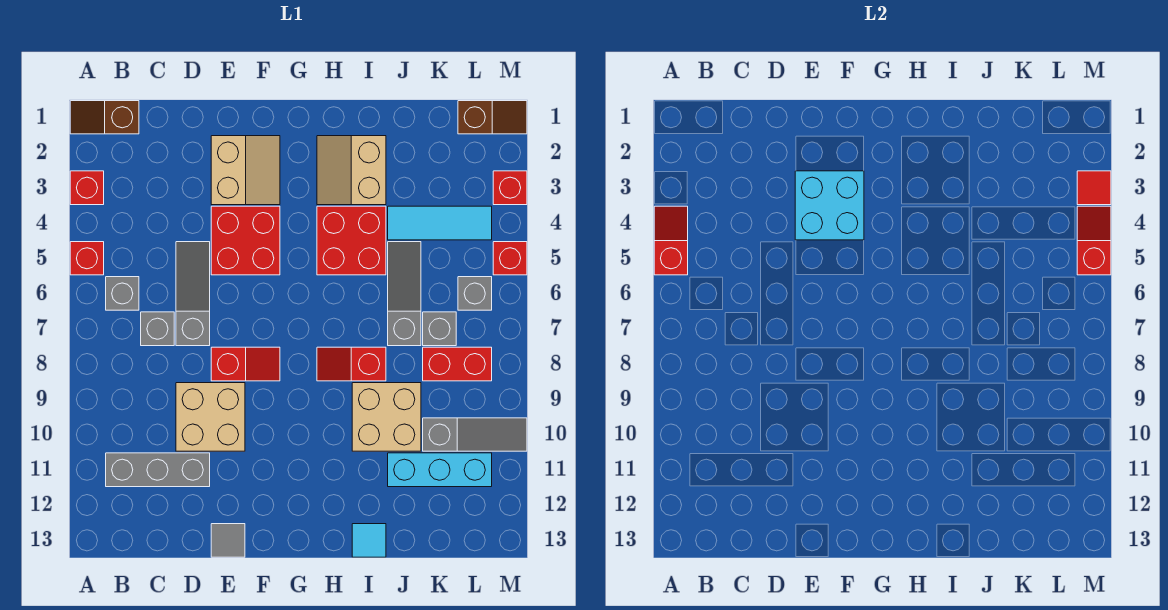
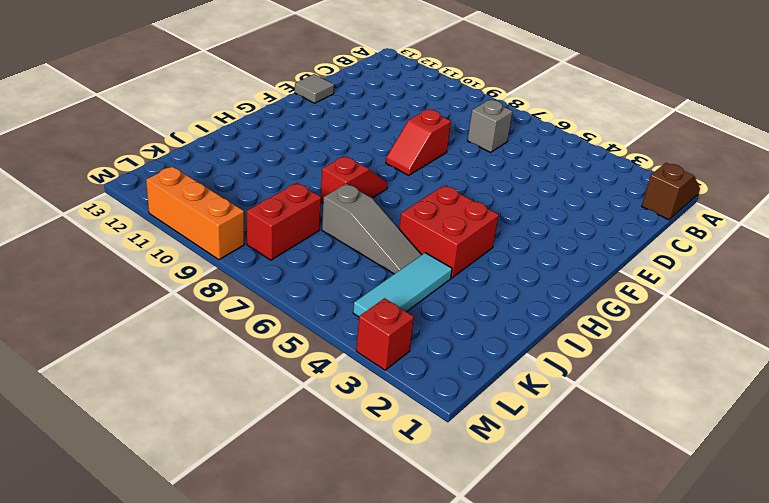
orange brick M9:M11 level 1 -> grey slope K10:M10 level 1 top K
none -> red brick A3 level 1
none -> red brick A5 level 1
none -> grey brick B6 level 1
none -> grey brick B11:D11 level 1

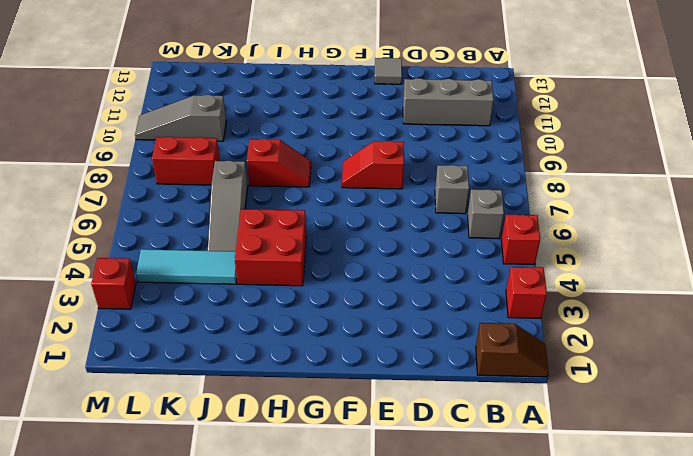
none -> grey slope D5:D7 level 1 top 7
none -> tan brick D9:E10 level 1
none -> tan slope E2:F3 level 1 top E
none -> red brick E4:F5 level 1

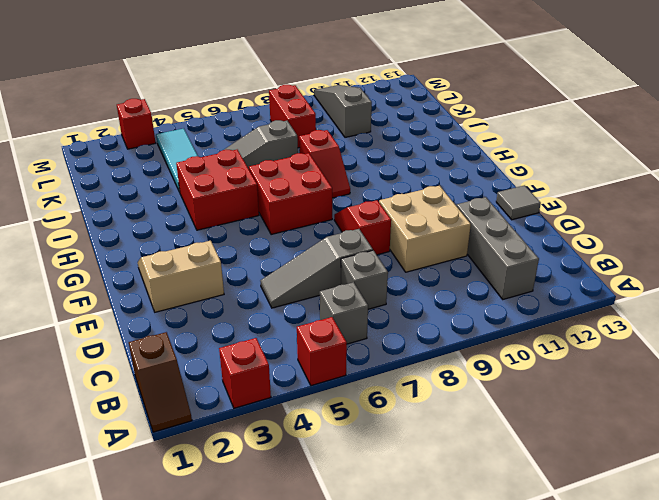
red brick G6:H7 level 1 -> red brick E4:F5 level 1
none -> tan slope H2:I3 level 1 top I
none -> tan brick I9:J10 level 1
none -> cyan tile I13 level 1
none -> cyan brick J11:L11 level 1

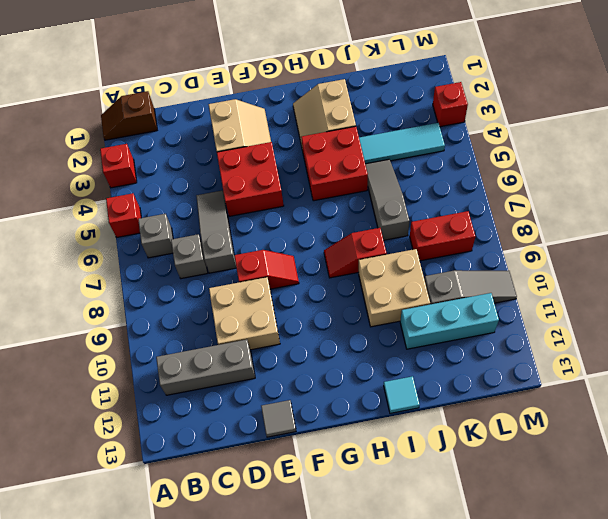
none -> grey brick K7 level 1
none -> brown slope L1:M1 level 1 top L
none -> grey brick L6 level 1
none -> red brick M5 level 1

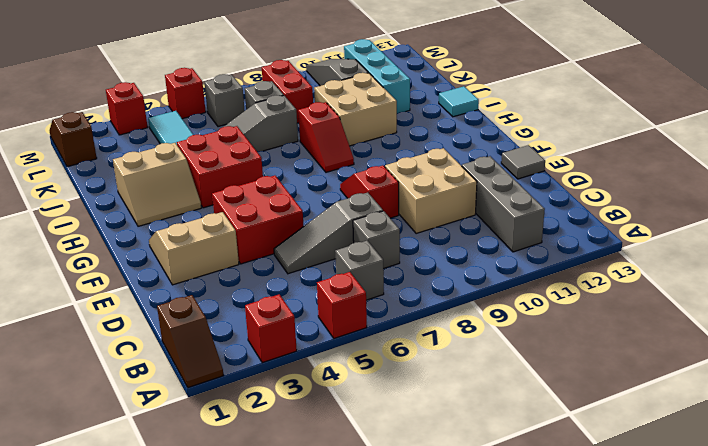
none -> red slope A4:A5 level 2 top 5
none -> cyan brick E3:F4 level 2
none -> red tile M3 level 2
none -> red slope M4:M5 level 2 top 5

